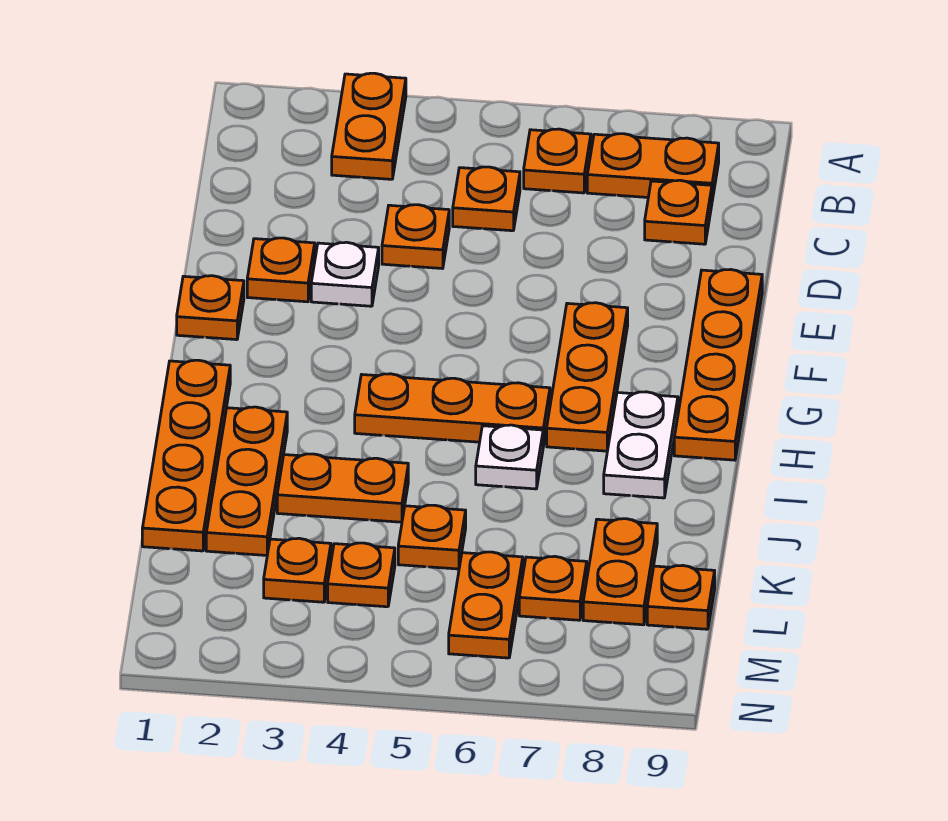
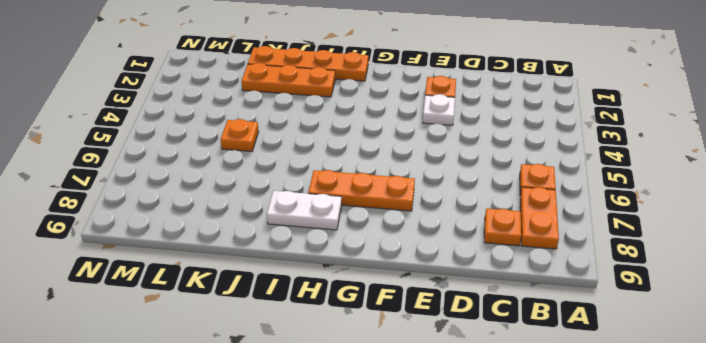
none -> orange plate A3:B3 level 1
none -> orange plate C5 level 1
none -> orange plate D4 level 1

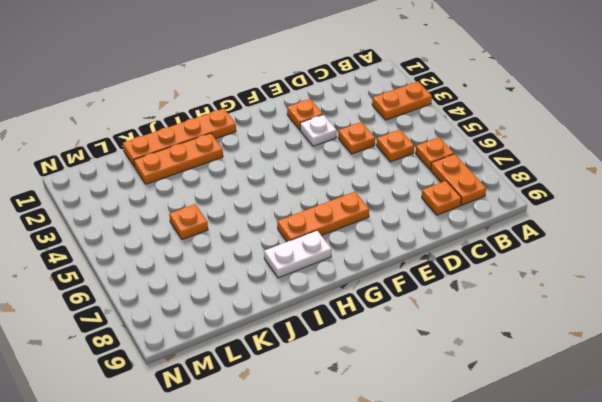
none -> orange plate E9:H9 level 1
none -> orange plate F1 level 1
none -> orange plate H4:H6 level 1

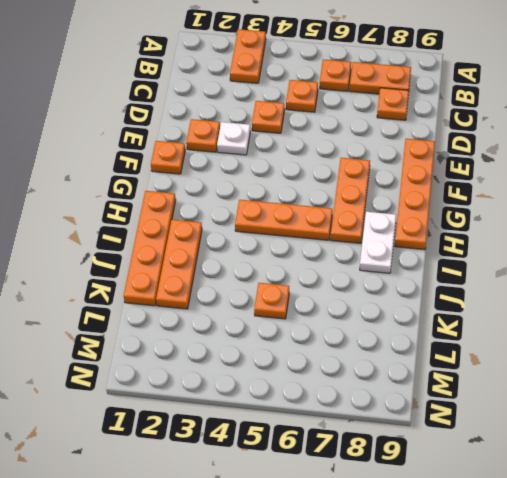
none -> white plate I6 level 1
none -> orange plate J3:J4 level 1
none -> orange plate K8:L8 level 1

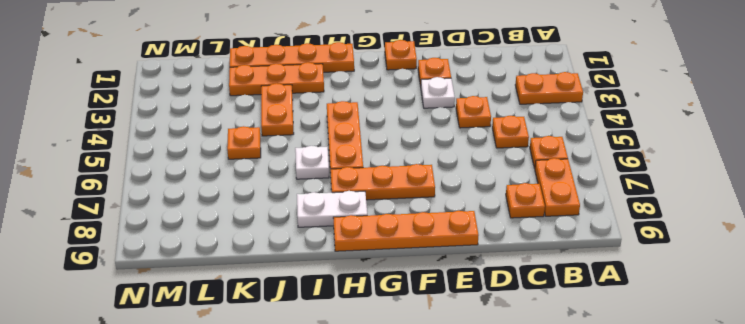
none -> orange plate K8:L8 level 1
none -> orange plate L3 level 1
none -> orange plate L4 level 1

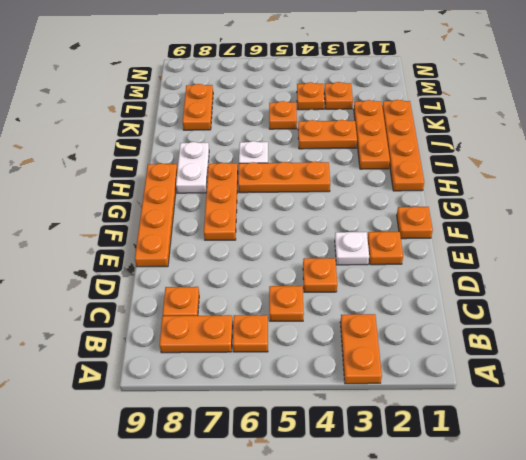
none -> orange plate L6:M6 level 1
none -> orange plate L7 level 1
none -> orange plate L9 level 1

